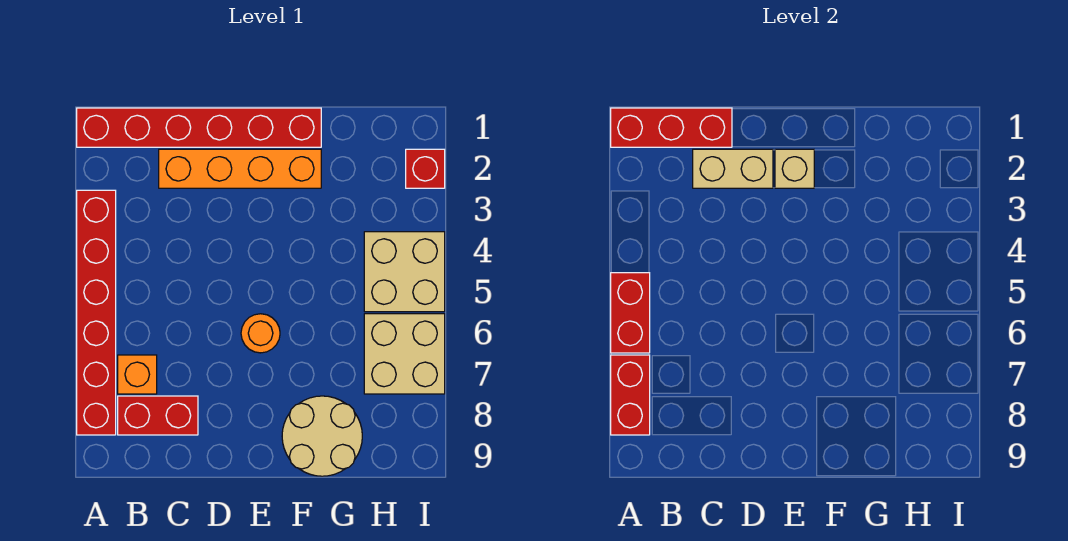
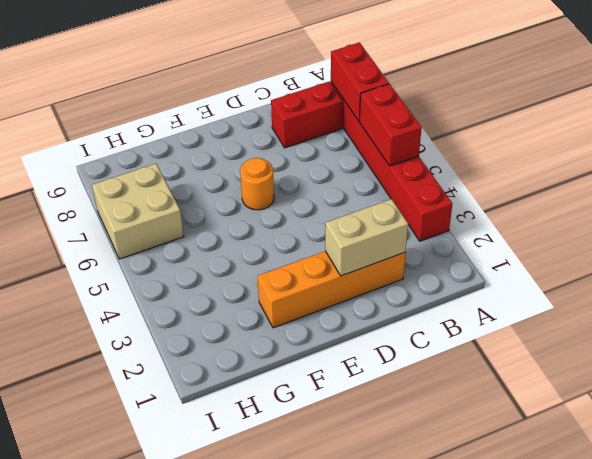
none -> red brick A1:F1 level 1
none -> orange brick B7 level 1
none -> tan round brick F8:G9 level 1

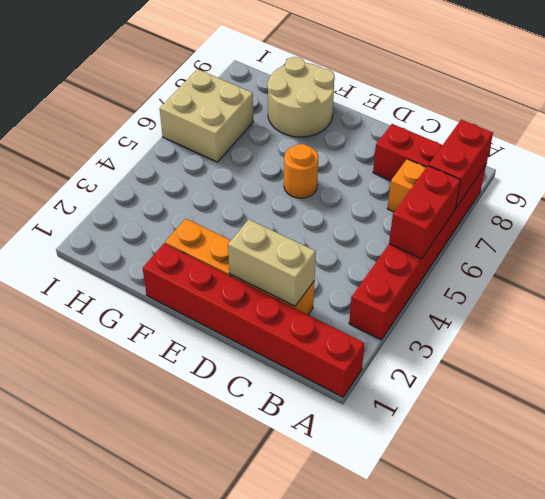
none -> tan brick H4:I5 level 1
none -> red brick I2 level 1
none -> red brick A1:C1 level 2

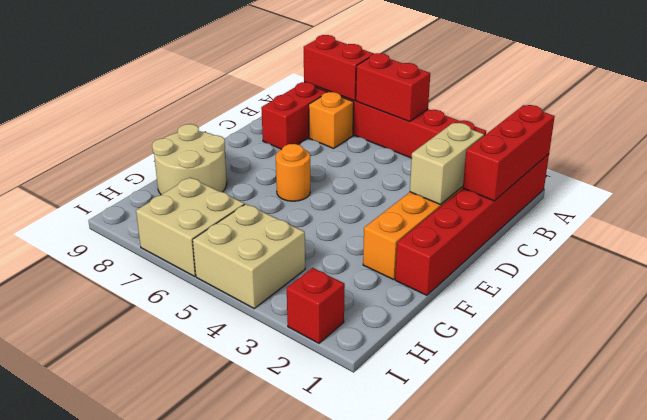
none -> tan brick E2 level 2

